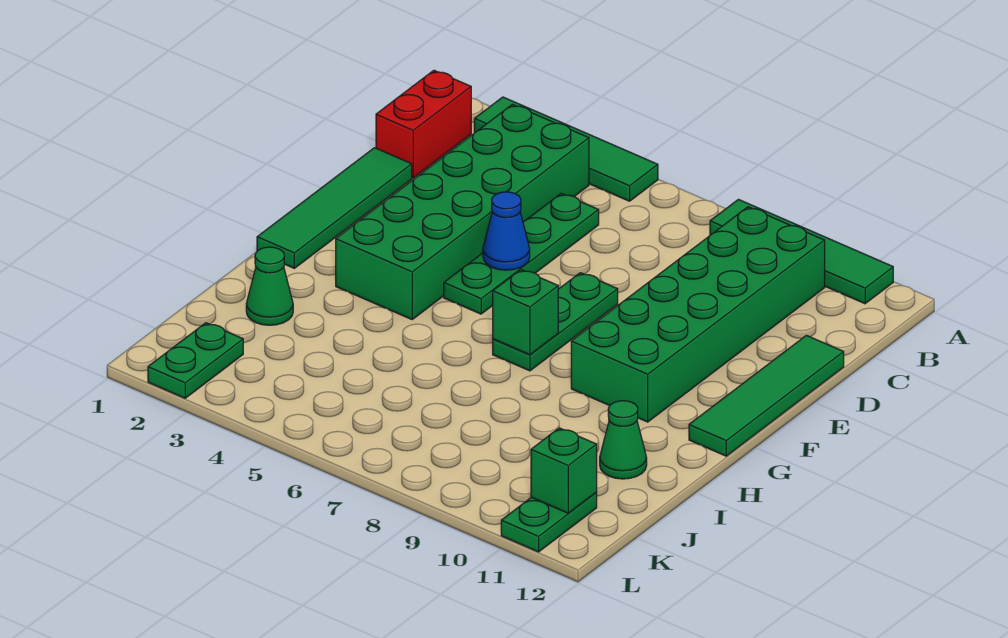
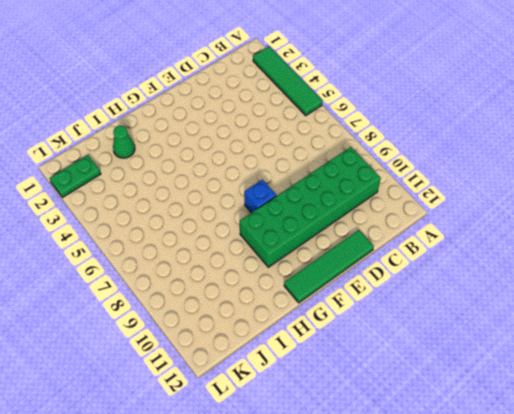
blue brick F8 level 1 -> none
none -> green tile A8:A11 level 1
none -> red brick B1:C1 level 1
none -> green brick B3:G4 level 1

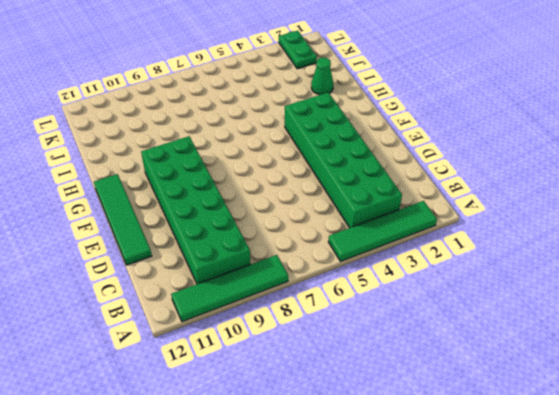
none -> red brick B1:C1 level 1
none -> green plate C5:F5 level 1
none -> green tile D1:G1 level 1

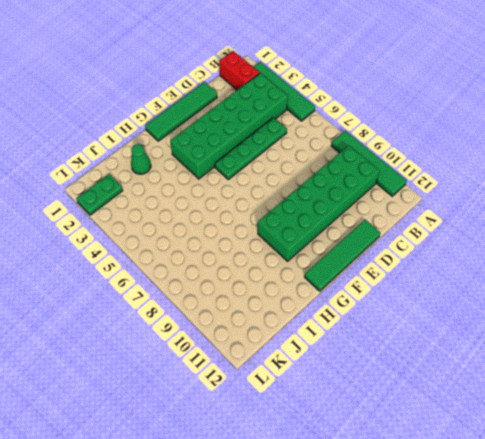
red brick B1:B2 level 1 -> red brick B1:C1 level 1
none -> green plate E7:G7 level 1
none -> green cone I11 level 1
none -> green plate K11:L11 level 1

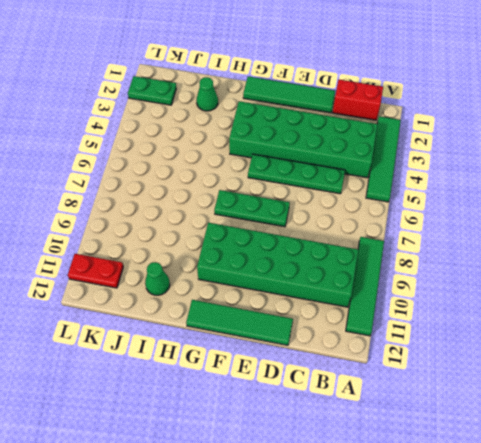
red plate K11:L11 level 1 -> green plate K11:L11 level 1
none -> blue cone E5 level 2
none -> green brick G7 level 2
none -> green brick K11 level 2

